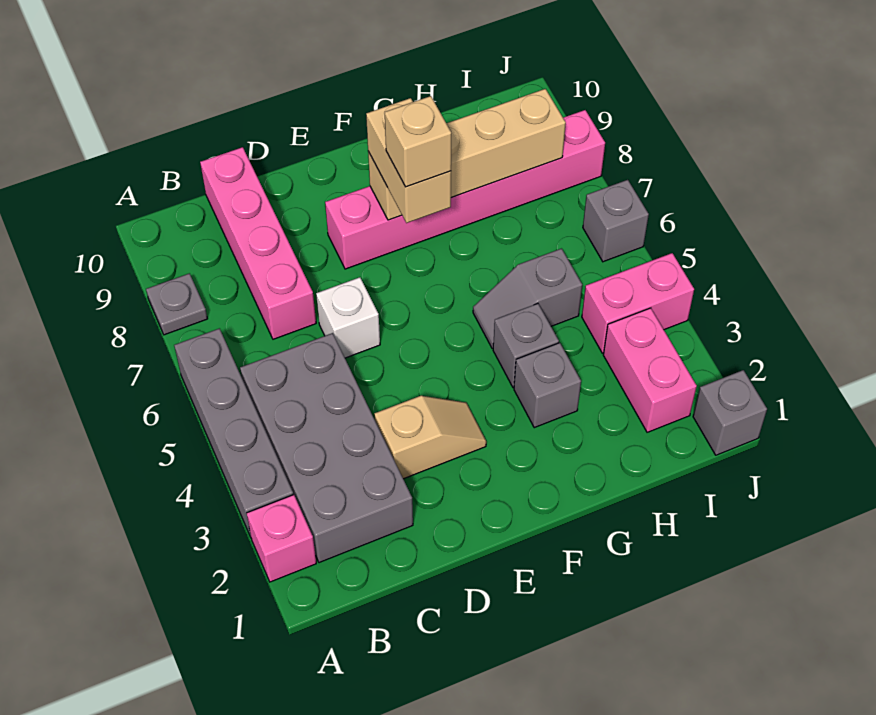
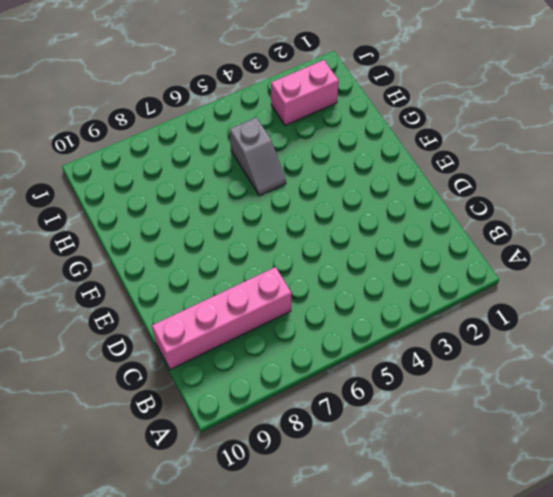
none -> pink brick A2 level 1
none -> grey brick A3:A6 level 1
none -> grey plate A8 level 1

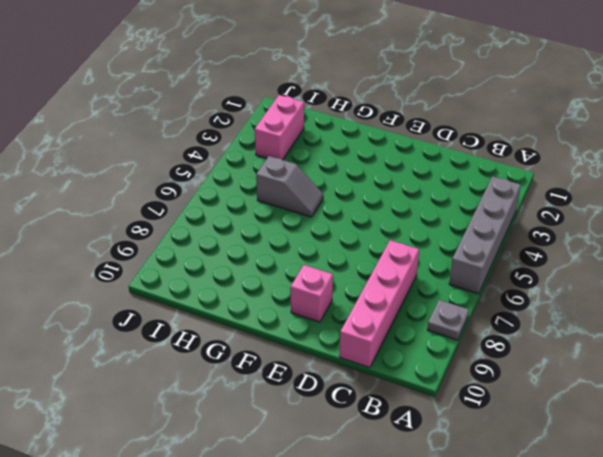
pink brick E9 level 1 -> pink brick A2 level 1
none -> grey brick B2:C5 level 1
none -> tan slope D3:E3 level 1 top D
none -> white brick D6 level 1

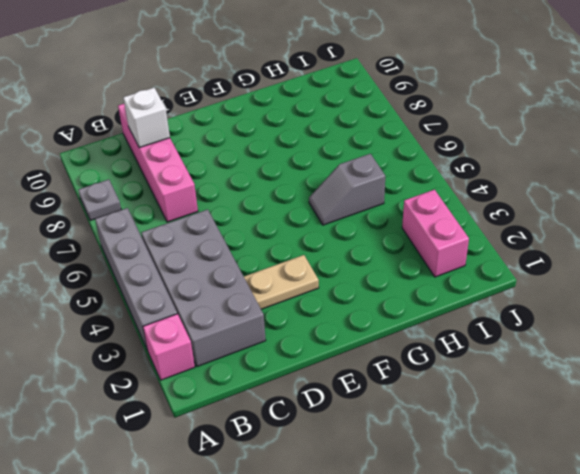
white brick C9 level 2 -> white brick D6 level 1
tan plate D3:E3 level 1 -> tan slope D3:E3 level 1 top D
none -> pink brick E8:J8 level 1
none -> grey brick G3 level 1
none -> grey brick G4 level 1

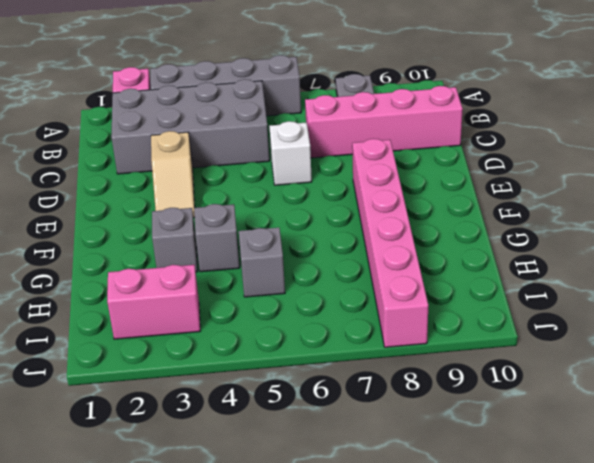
none -> pink brick I4:J4 level 1
none -> grey brick J1 level 1
none -> grey brick J6 level 1

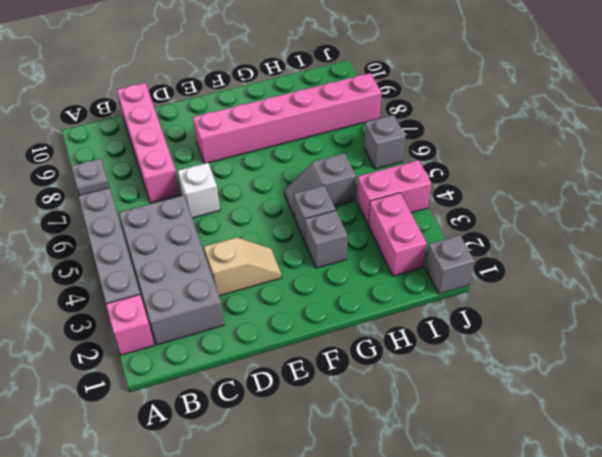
none -> tan brick F8:I8 level 2
none -> tan brick F7:F8 level 3
none -> tan brick F7 level 4

